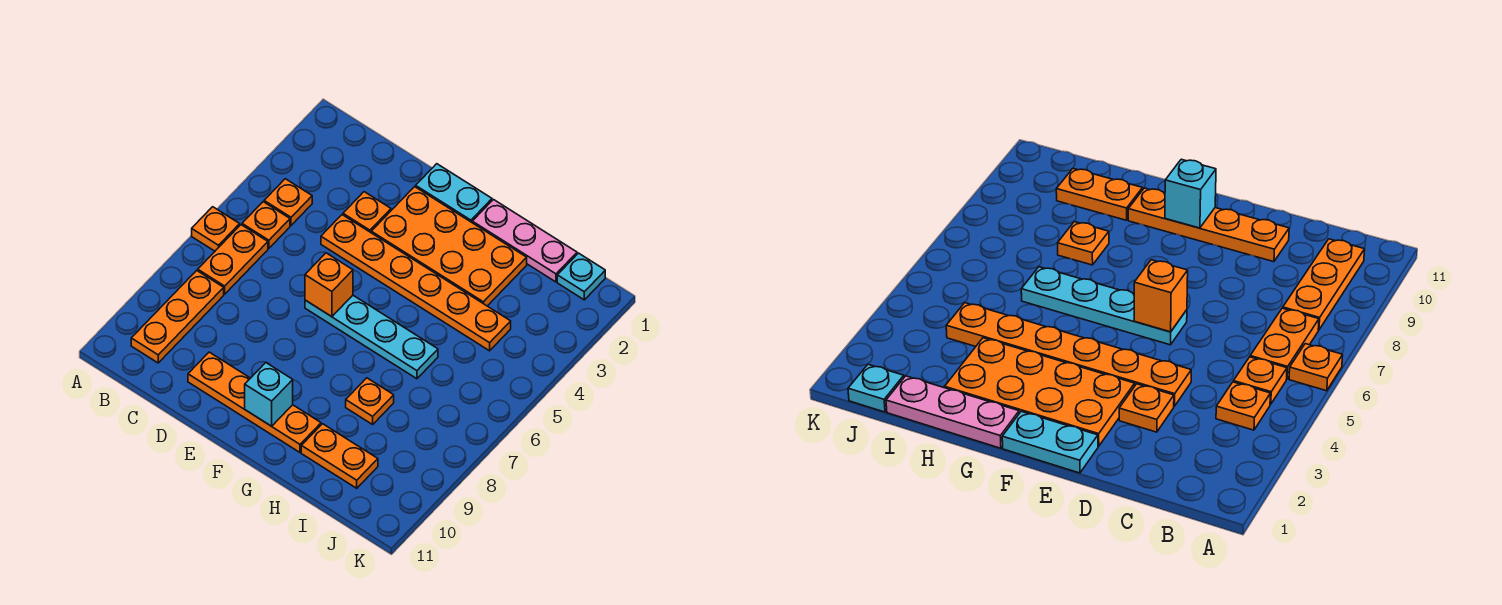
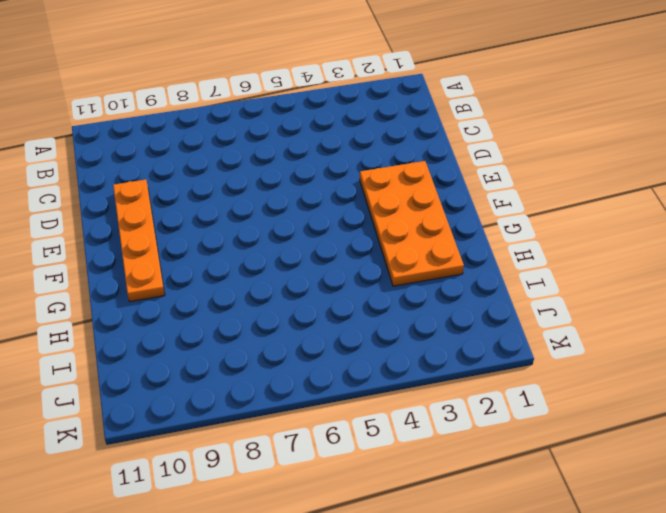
none -> orange plate A6 level 1
none -> orange plate B4 level 1
none -> orange plate B5 level 1

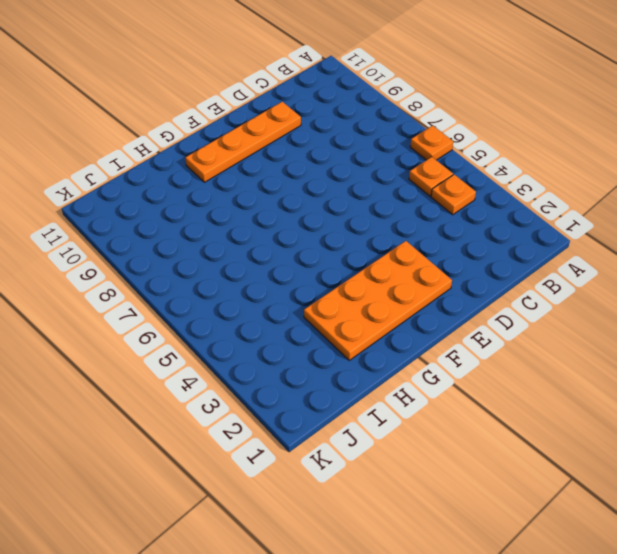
none -> orange plate B6:B7 level 1
none -> orange plate B8:B10 level 1
none -> orange plate D3 level 1

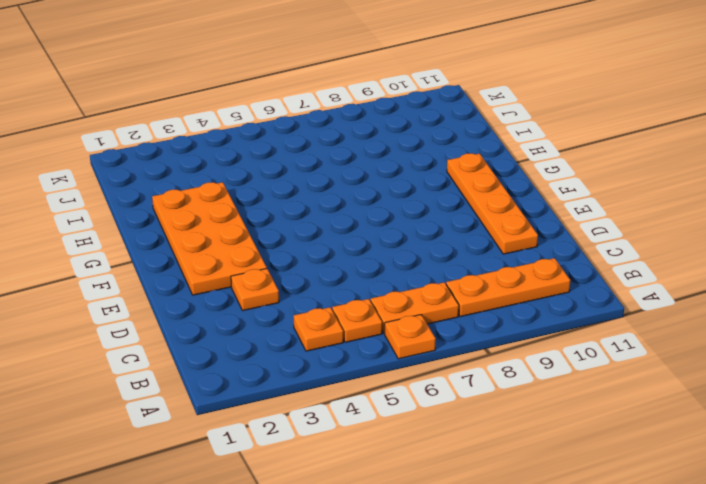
none -> orange plate D4:I4 level 1
none -> cyan plate E1:F1 level 1
none -> cyan plate E6:H6 level 1

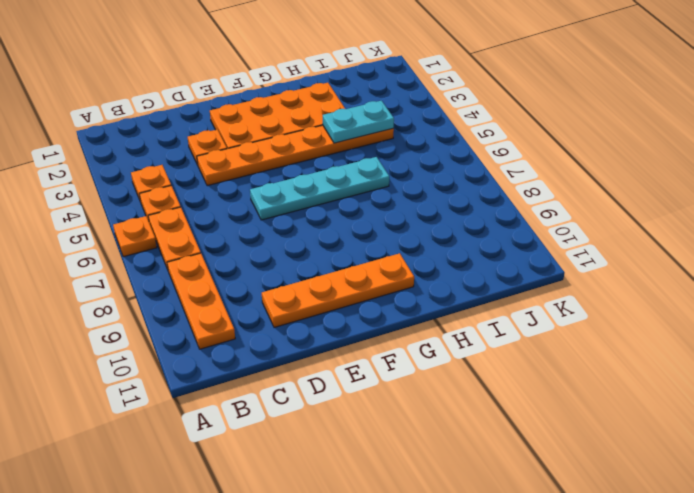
cyan plate H4:I4 level 2 -> cyan plate E1:F1 level 1
none -> pink plate G1:I1 level 1
none -> orange plate H8 level 1
none -> orange plate H10:I10 level 1

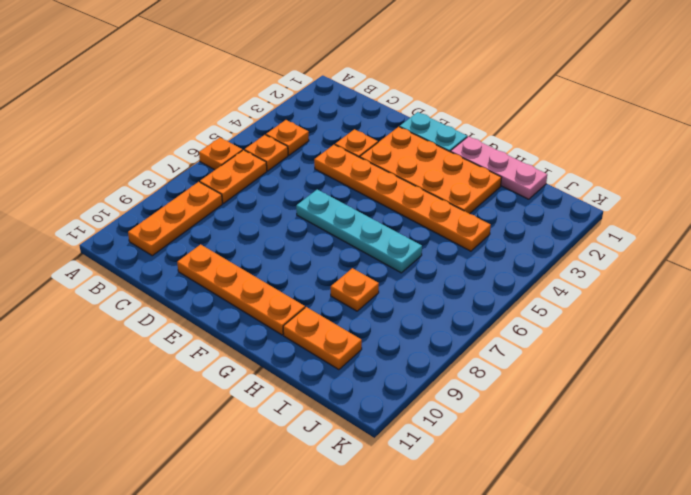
none -> cyan plate J1 level 1
none -> orange brick E6 level 2
none -> cyan brick F10 level 2

